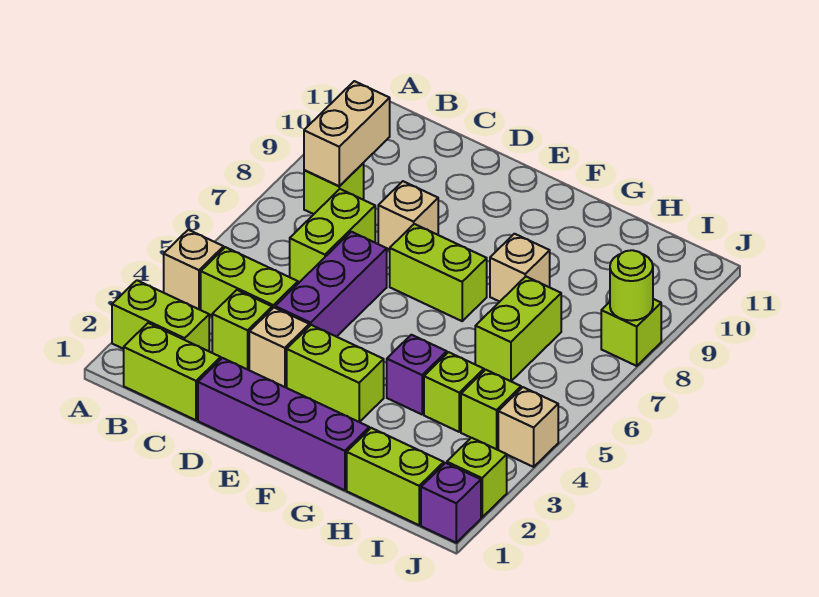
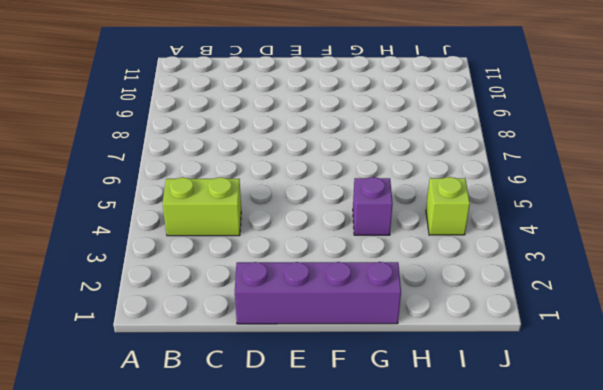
none -> lime brick A2:B2 level 1
none -> tan brick A4 level 1
none -> lime brick B1:C1 level 1

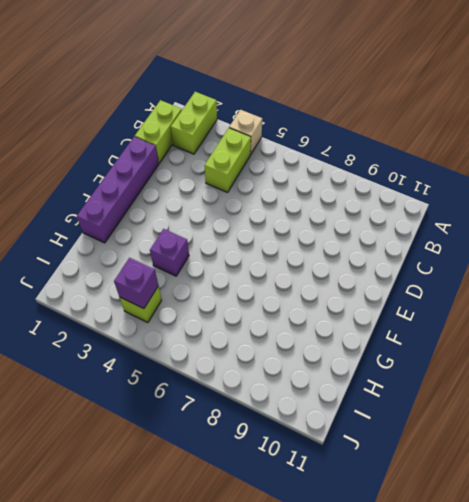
purple brick I4 level 2 -> purple brick J1 level 1
none -> lime brick B8 level 1
none -> lime brick C3 level 1
none -> lime brick C6:C7 level 1

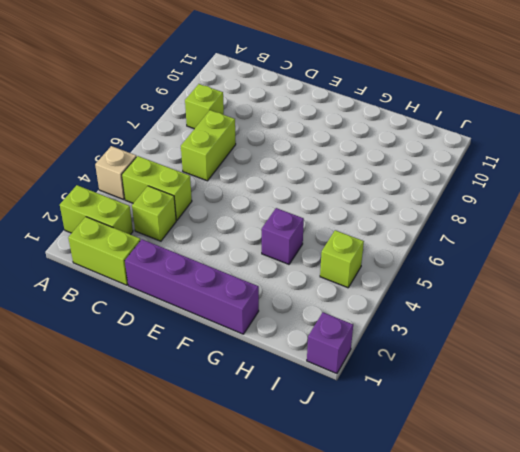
none -> tan brick D3 level 1
none -> purple brick D4:D6 level 1
none -> tan brick D8 level 1

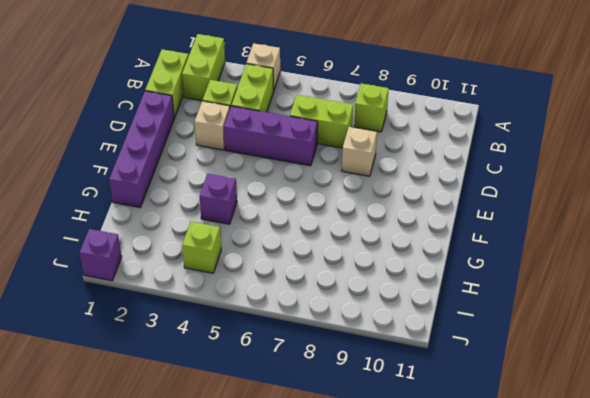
none -> lime brick E3:F3 level 1
none -> lime brick E7:F7 level 1
none -> tan brick G8 level 1

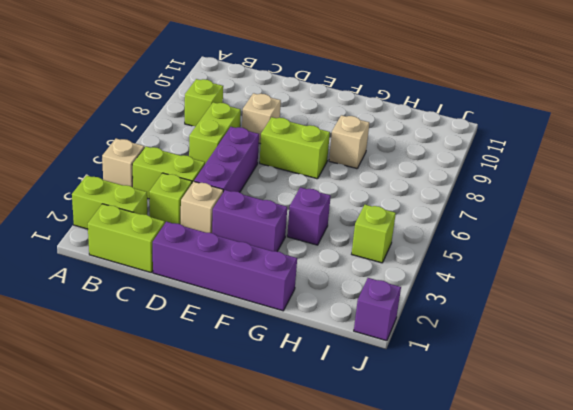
purple brick E3:F3 level 1 -> lime brick E3:F3 level 1
none -> lime brick H1:I1 level 1
none -> lime brick H4 level 1
none -> lime brick H6:H7 level 1

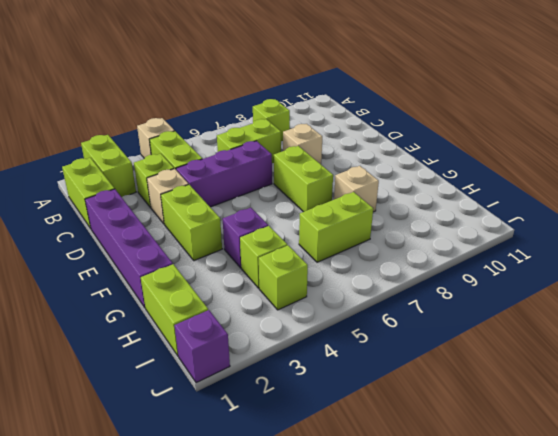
none -> lime brick J2 level 1
none -> tan brick J4 level 1
none -> lime brick J8 level 1

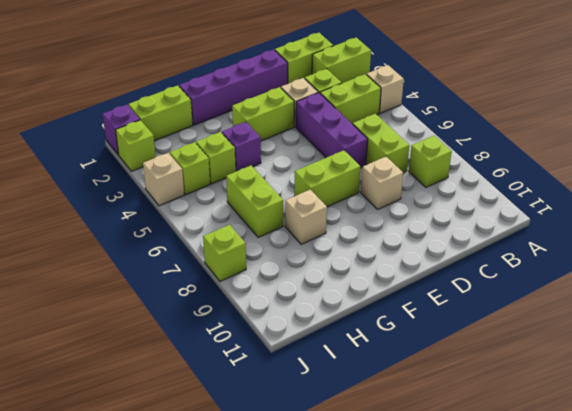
none -> tan brick B8:B9 level 2
none -> lime round brick J8 level 2

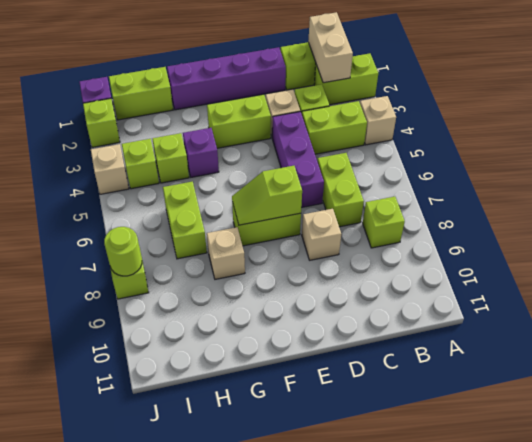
tan brick B1:B2 level 2 -> tan brick B8:B9 level 2
lime slope E7:F7 level 2 top E -> none

